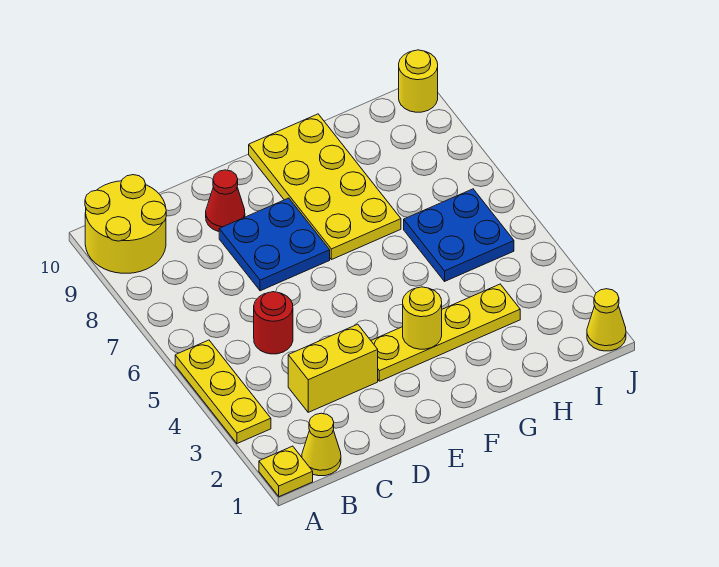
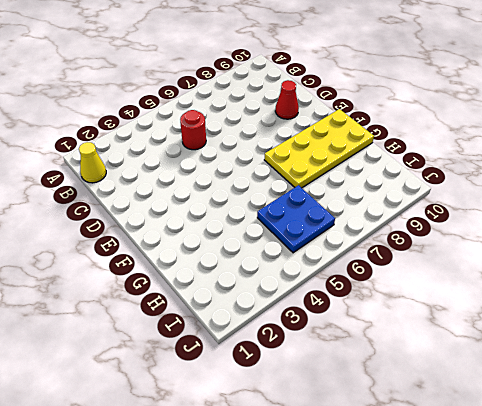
none -> yellow plate A1 level 1
none -> yellow plate A3:A5 level 1
none -> yellow round brick A9:B10 level 1

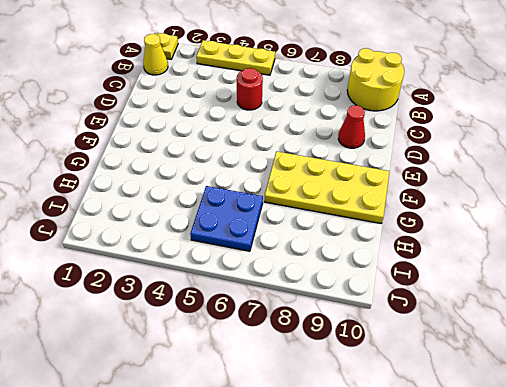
none -> yellow brick C3:D3 level 1
none -> blue plate D7:E8 level 1
none -> yellow plate E3:H3 level 1

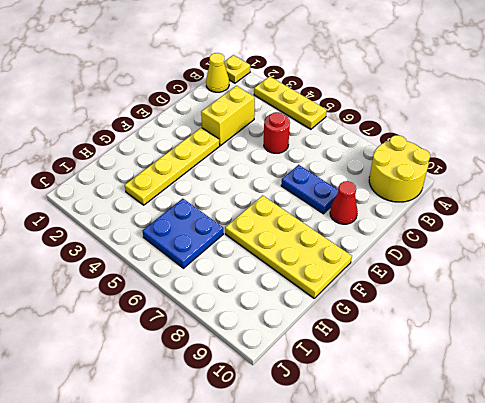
blue plate D7:D8 level 1 -> blue plate D7:E8 level 1
none -> yellow cone J1 level 1
none -> yellow round brick J10 level 1
none -> yellow round brick F3 level 2

